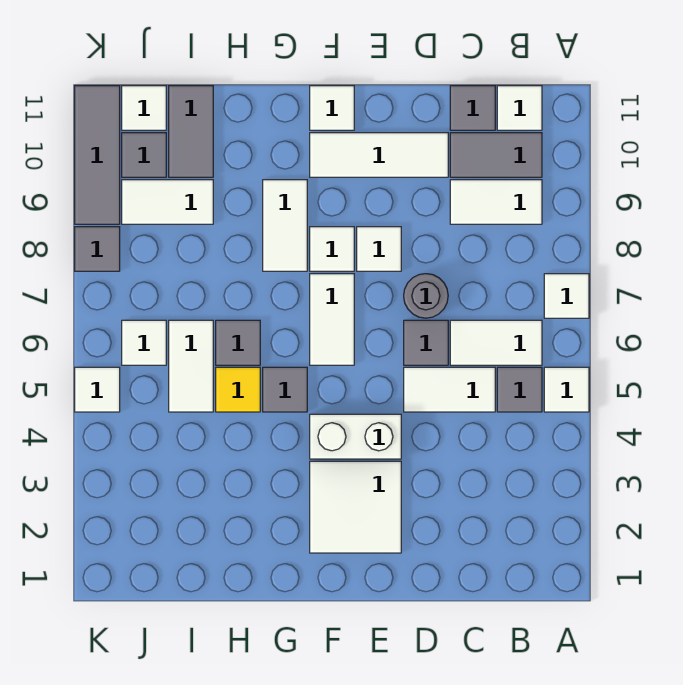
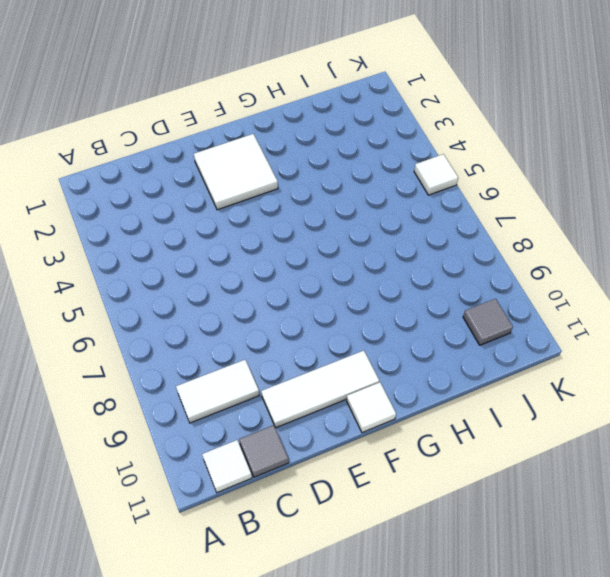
none -> white tile A5 level 1
none -> white tile A7 level 1
none -> grey tile B5 level 1
none -> white tile B6:C6 level 1

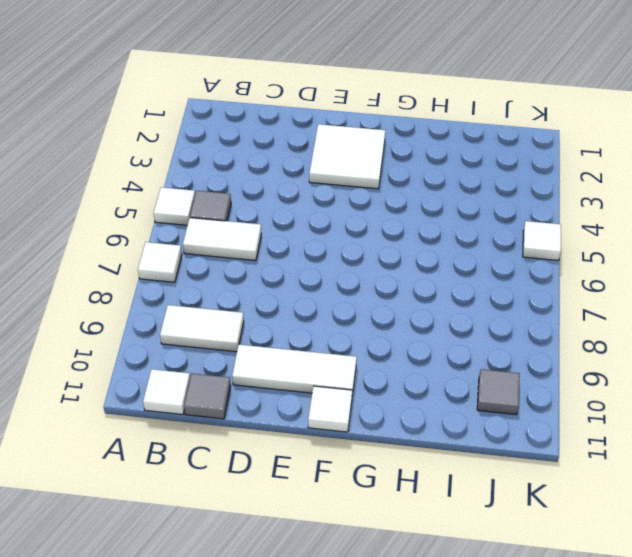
none -> grey tile B10:C10 level 1
none -> white tile C5:D5 level 1
none -> grey tile D6 level 1
none -> grey round brick D7 level 1

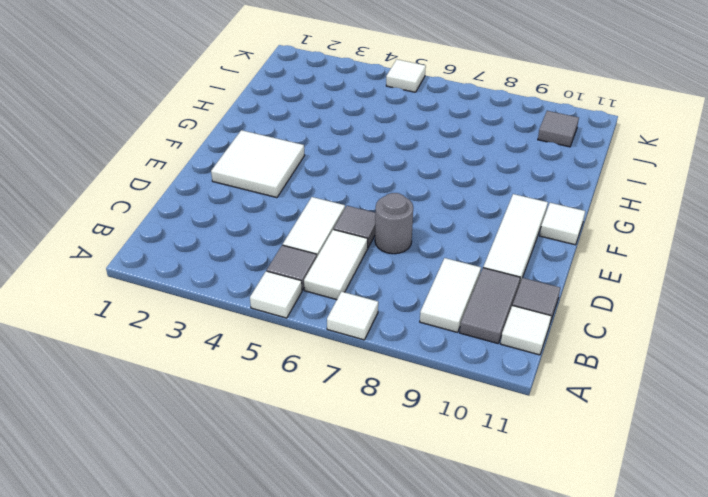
none -> white brick E4:F4 level 1
none -> white tile E8 level 1
none -> white tile F6:F7 level 1
none -> white tile F8 level 1

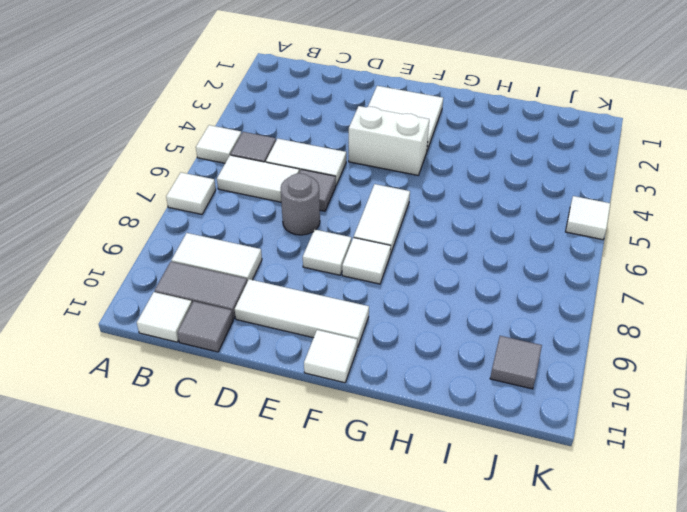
none -> grey tile G5 level 1
none -> white tile G8:G9 level 1
none -> yellow tile H5 level 1
none -> grey tile H6 level 1

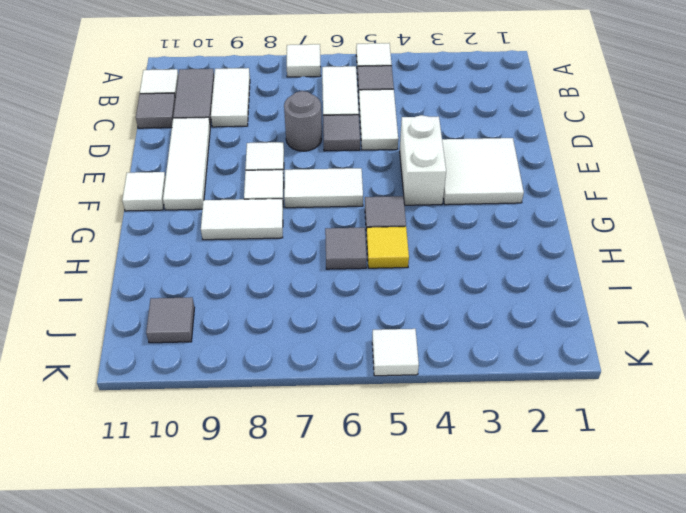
none -> white tile I5:I6 level 1
none -> white tile I9:J9 level 1
none -> grey tile I10:I11 level 1
none -> white tile J6 level 1

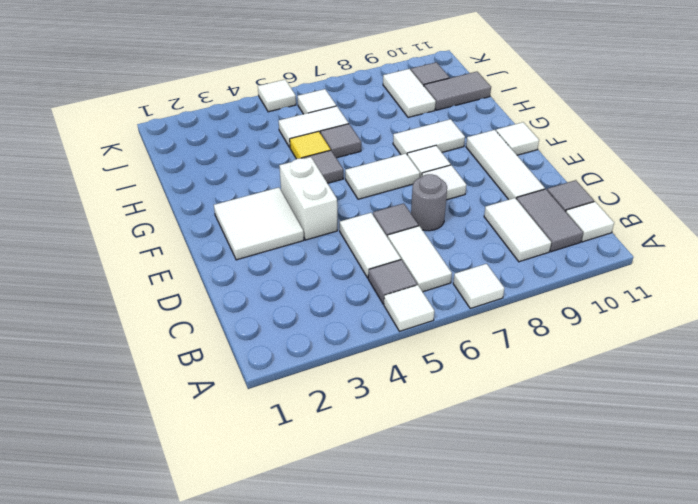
none -> white tile J11 level 1
none -> grey tile K8 level 1
none -> grey tile K9:K11 level 1

